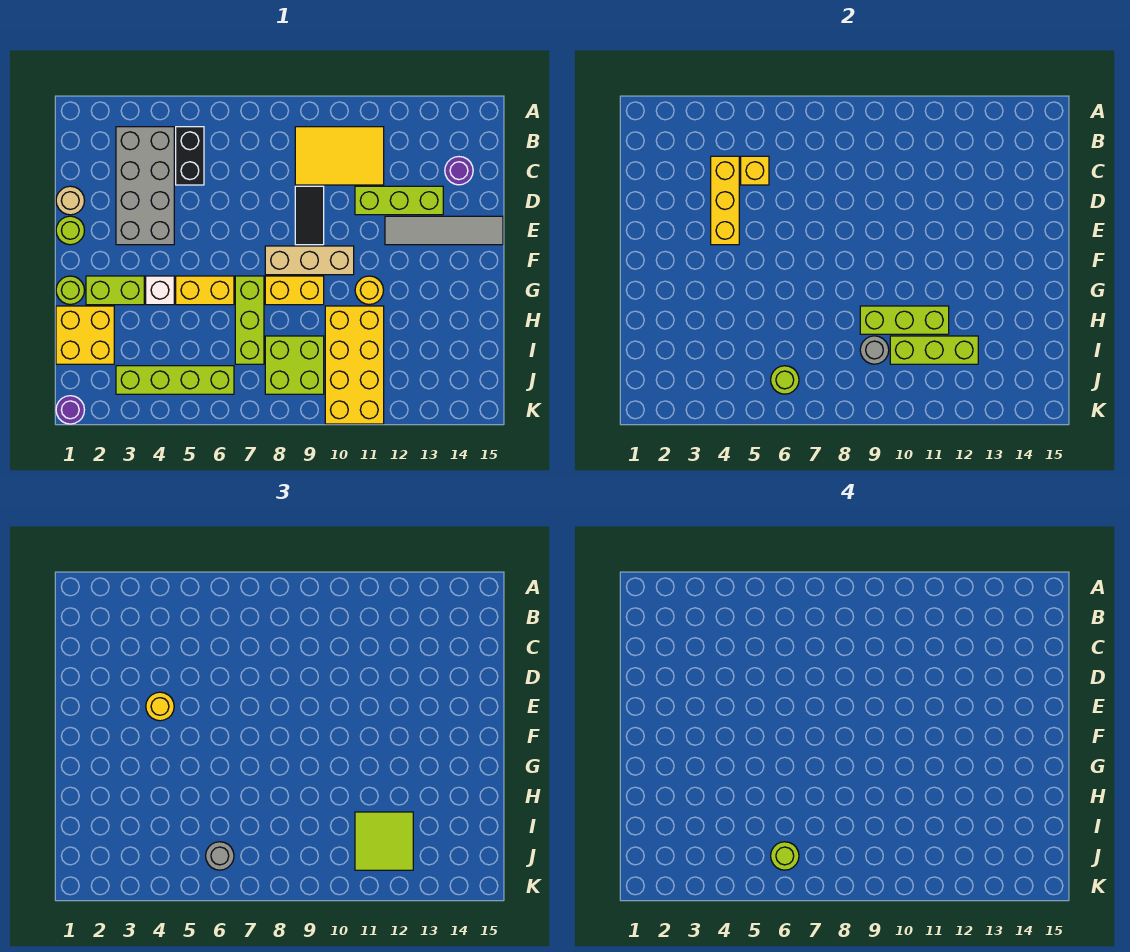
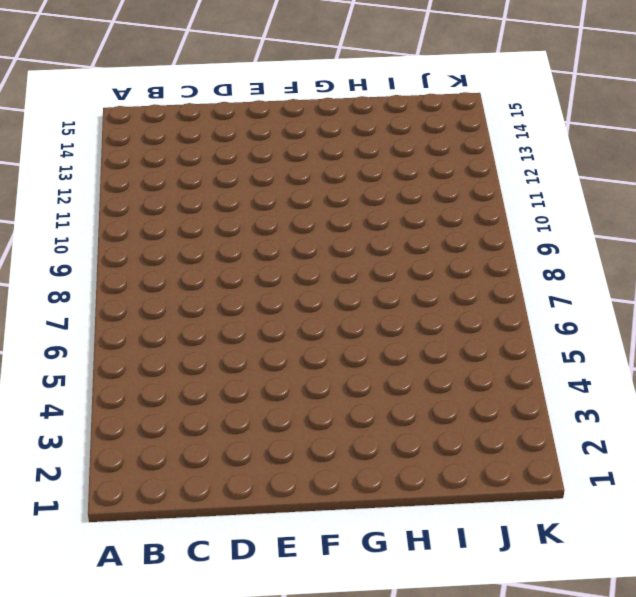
none -> grey brick B3:E4 level 1
none -> black brick B5:C5 level 1
none -> yellow tile B9:C11 level 1
none -> purple round brick C14 level 1

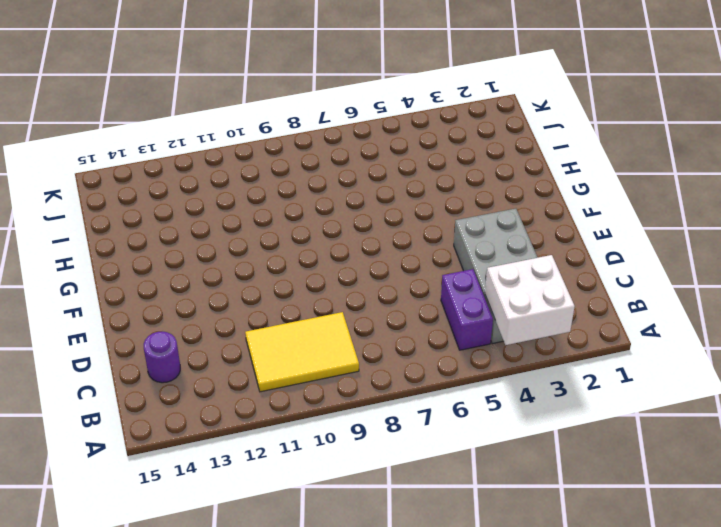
white brick A3:B4 level 2 -> none
purple brick B5:C5 level 1 -> black brick B5:C5 level 1
none -> tan round brick D1 level 1
none -> black tile D9:E9 level 1
none -> lime brick D11:D13 level 1
none -> lime round brick E1 level 1

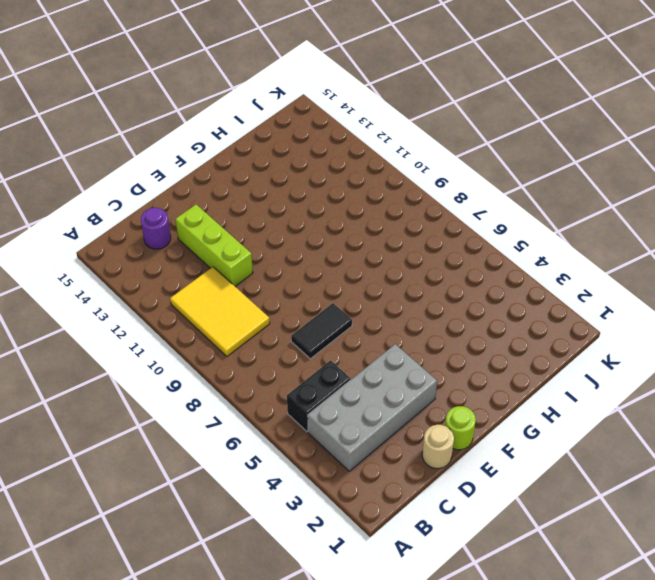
black tile D7:E7 level 1 -> black tile D9:E9 level 1
none -> grey tile E12:E15 level 1
none -> tan brick F8:F10 level 1
none -> lime round brick G1 level 1
none -> lime brick G2:G3 level 1

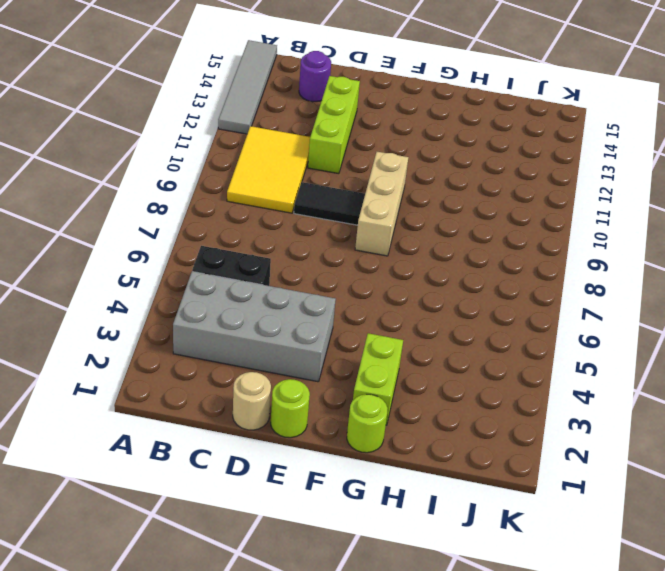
grey tile A12:A15 level 1 -> grey tile E12:E15 level 1
none -> white brick G4 level 1
none -> yellow brick G5:G6 level 1
none -> lime brick G7:I7 level 1
none -> yellow brick G8:G9 level 1

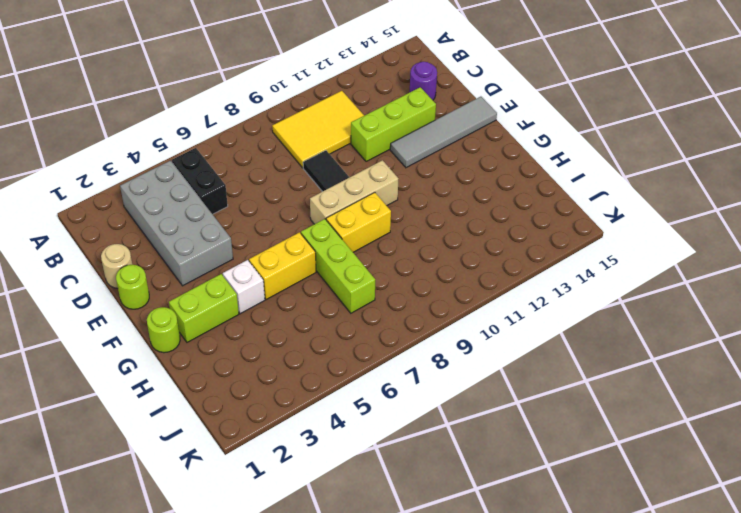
none -> yellow round brick G11 level 1
none -> yellow brick H1:I2 level 1
none -> yellow brick H10:K11 level 1
none -> lime brick I8:J9 level 1

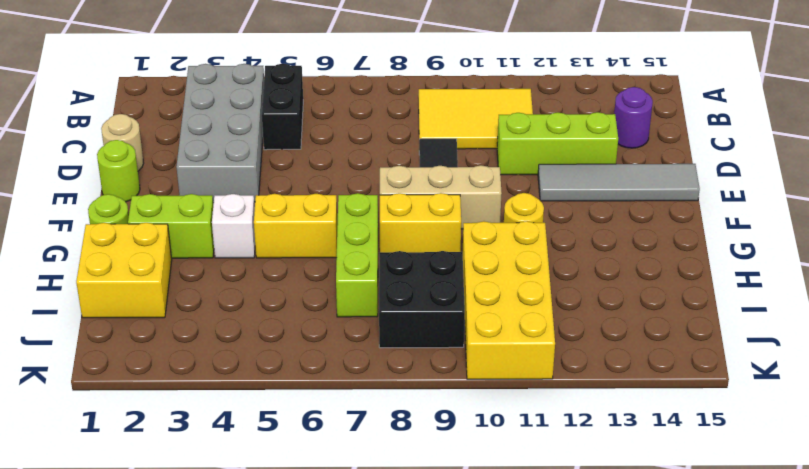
black brick I8:J9 level 1 -> lime brick I8:J9 level 1
none -> lime brick J3:J6 level 1
none -> purple round brick K1 level 1
none -> yellow brick C4:E4 level 2
none -> yellow brick C5 level 2

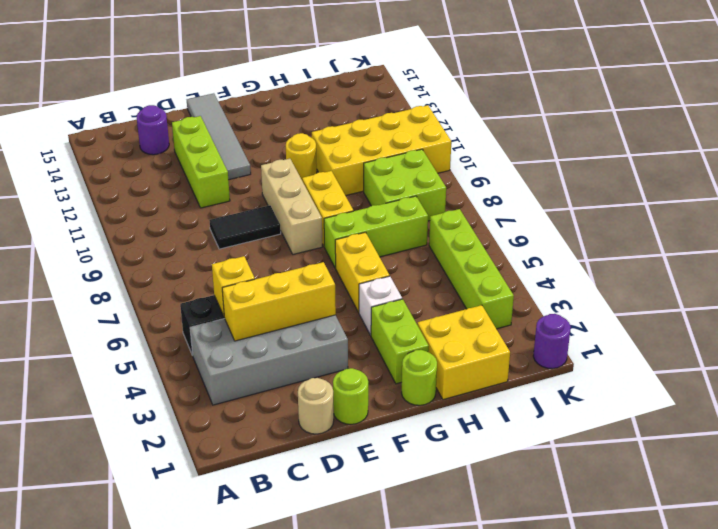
none -> yellow tile B9:C11 level 1
none -> lime brick H9:H11 level 2
none -> grey round brick I9 level 2
none -> lime brick I10:I12 level 2

